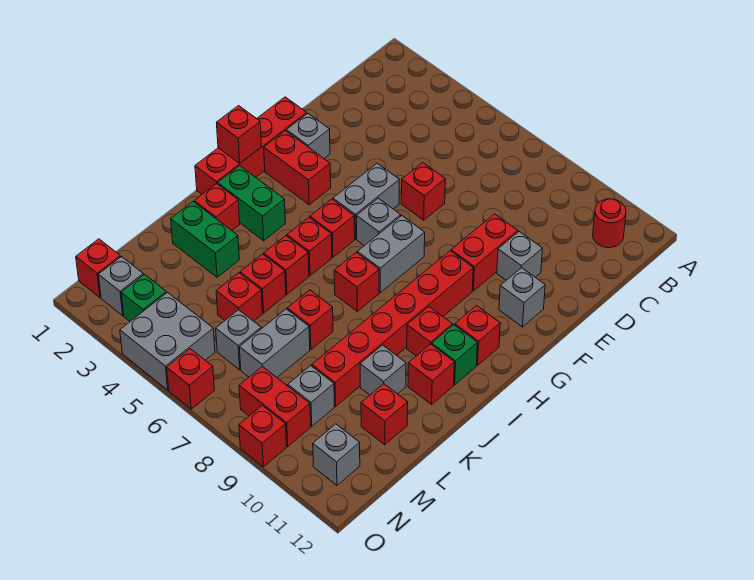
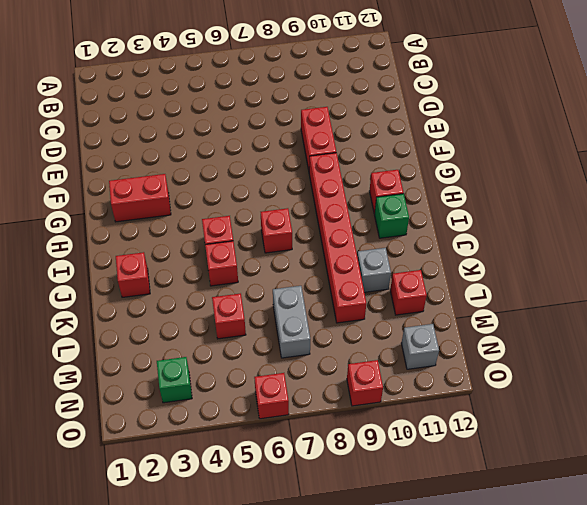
none -> red round brick B11 level 1
none -> red brick E6 level 1
none -> grey brick E10 level 1
none -> red brick F1:I1 level 1

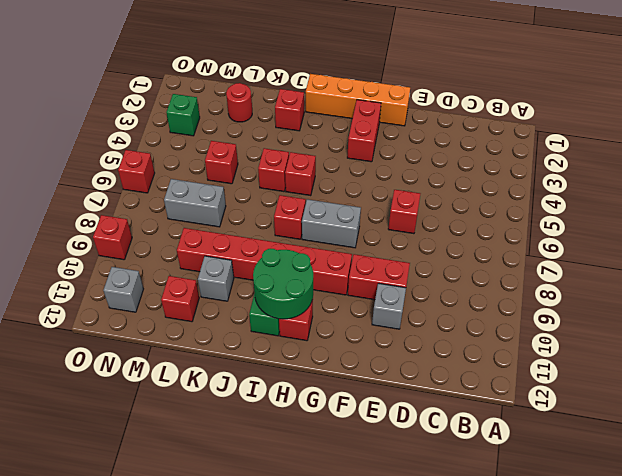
orange brick F1:I1 level 1 -> red brick F1:I1 level 1
green round brick H10:I11 level 2 -> none
red round brick L2 level 1 -> red round brick B11 level 1
none -> grey brick F2 level 1
none -> grey brick F5:G5 level 1
none -> grey brick F11 level 1
none -> grey brick G6 level 1

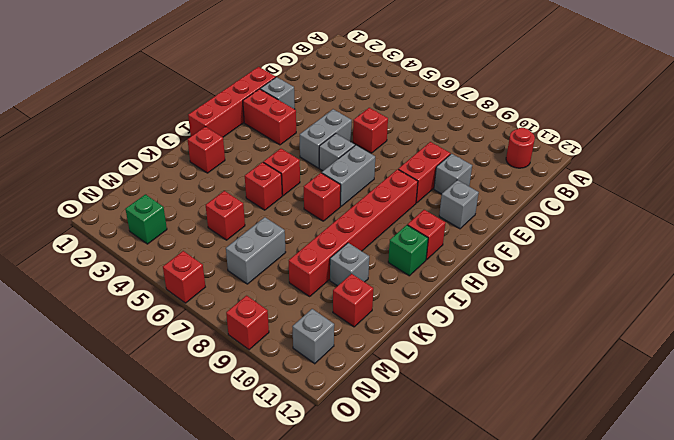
none -> red brick H5 level 1
none -> green brick I2:I3 level 1
none -> red brick I10 level 1
none -> red brick J11 level 1

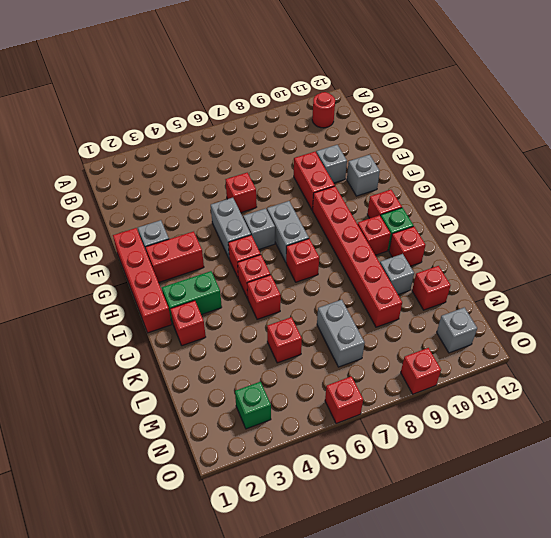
none -> green brick K2:K3 level 1
none -> red brick K5 level 1
none -> red brick K7 level 1
none -> grey brick M6 level 1

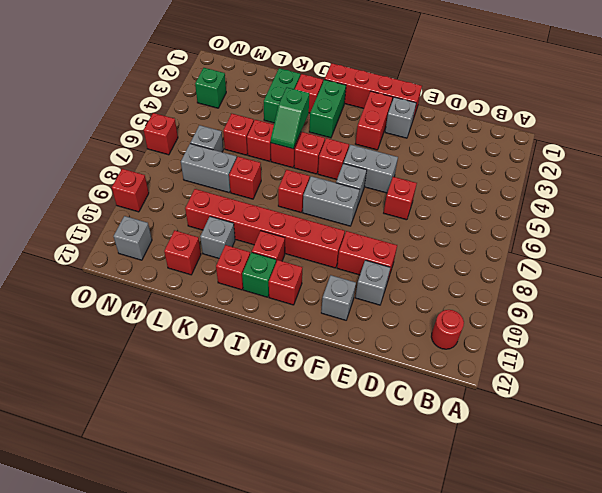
green slope J4:J5 level 2 top 4 -> none
none -> grey brick M9 level 1
none -> red brick N1 level 1
none -> grey brick N2 level 1
none -> grey brick N4:O5 level 1

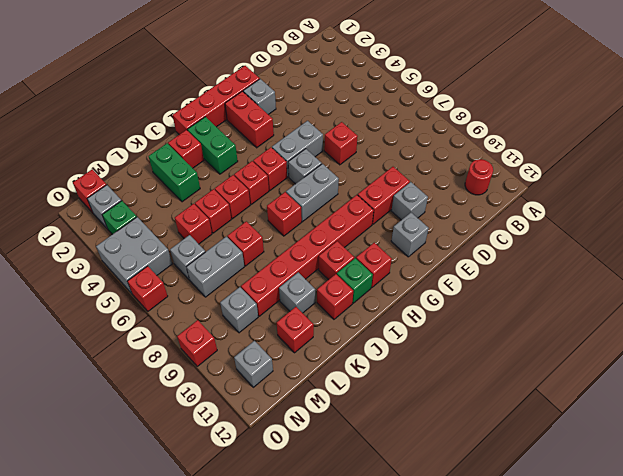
none -> red brick N8:N9 level 1
none -> red brick H1 level 2

